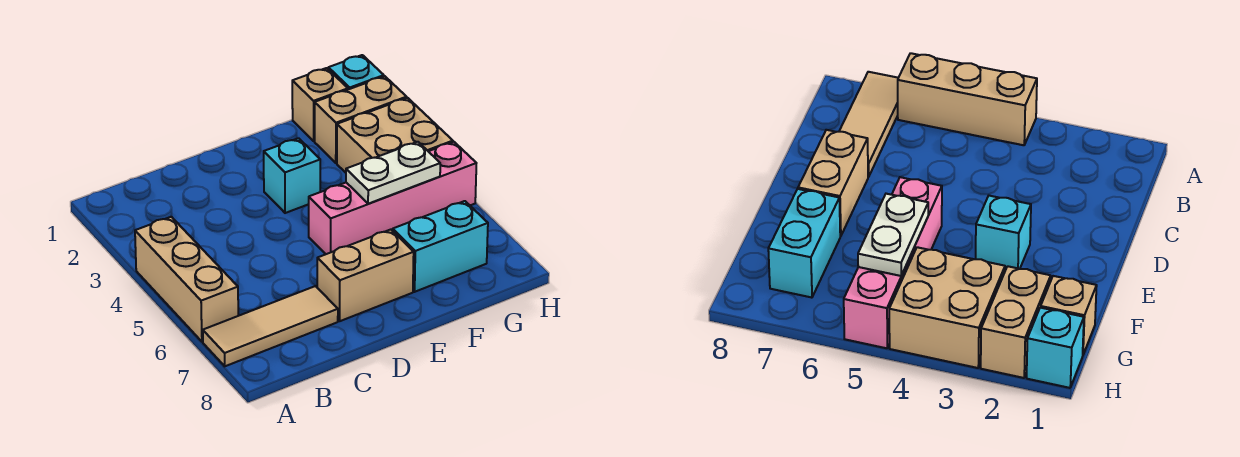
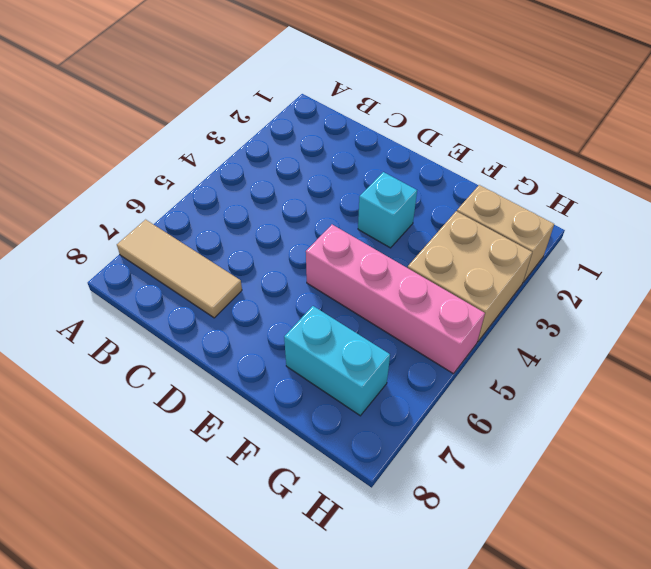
none -> tan brick A4:A6 level 1
none -> tan brick D7:E7 level 1

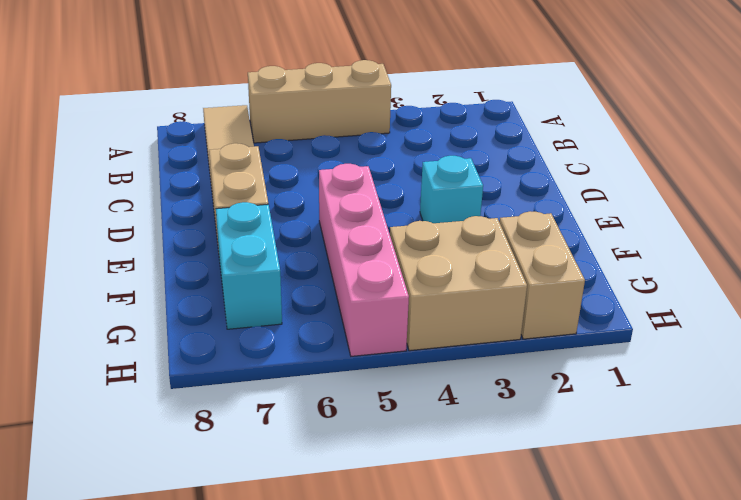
none -> tan brick G1 level 1
none -> cyan brick H1 level 1

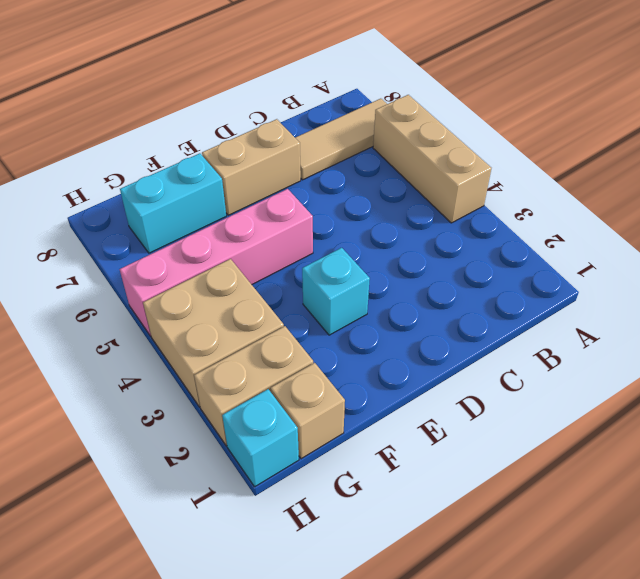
none -> white plate F5:G5 level 2

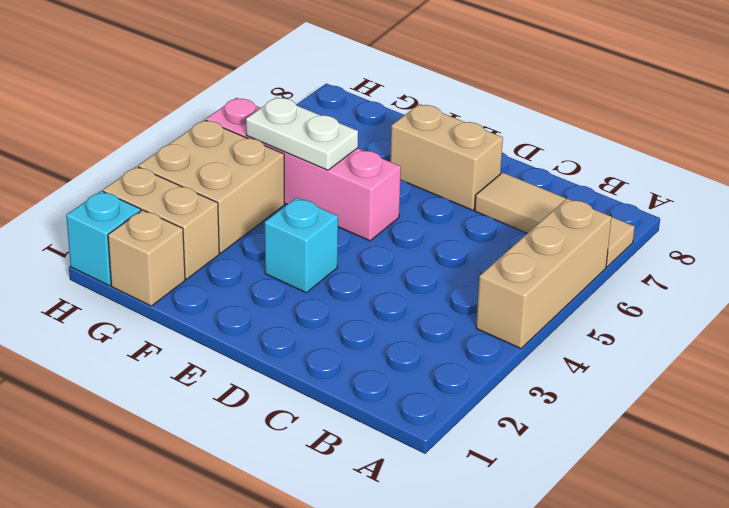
none -> cyan brick F7:G7 level 1

